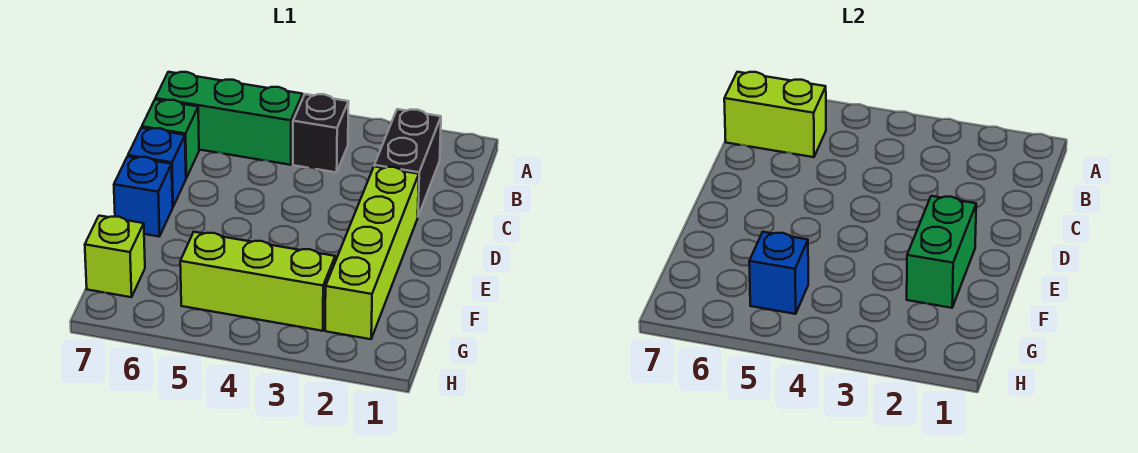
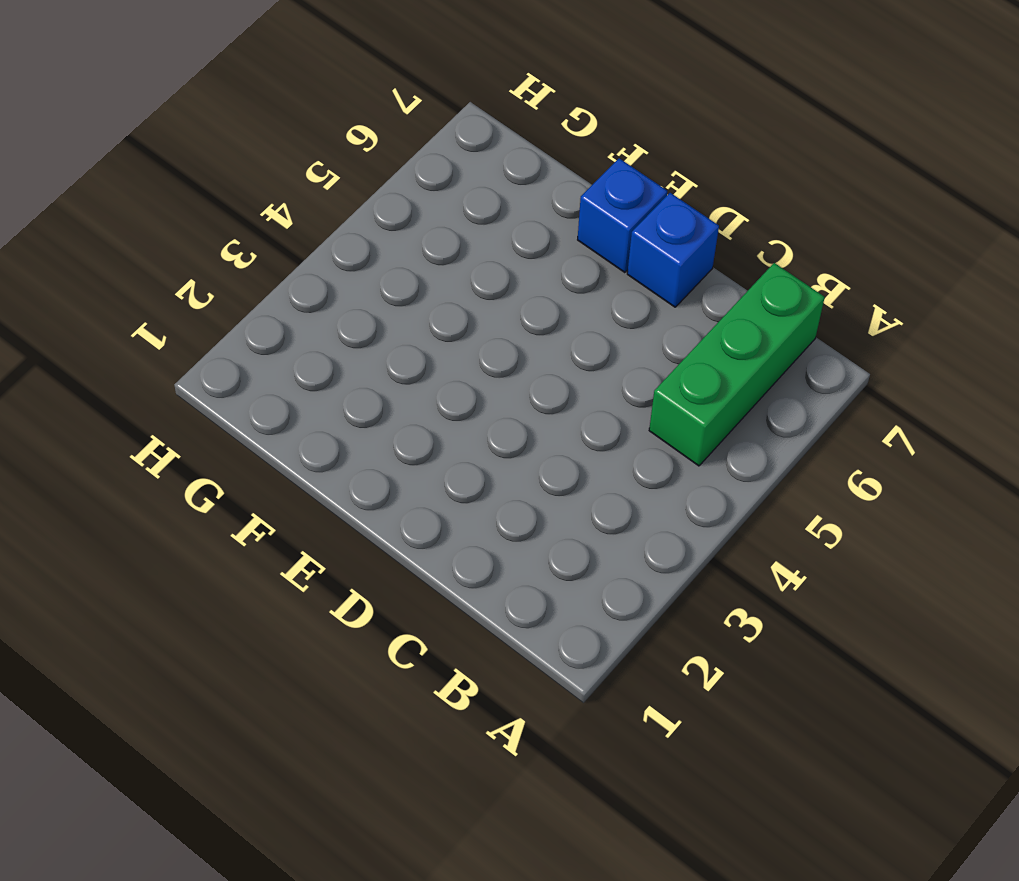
none -> black brick B2:C2 level 1
none -> black brick B4 level 1
none -> green brick C7 level 1

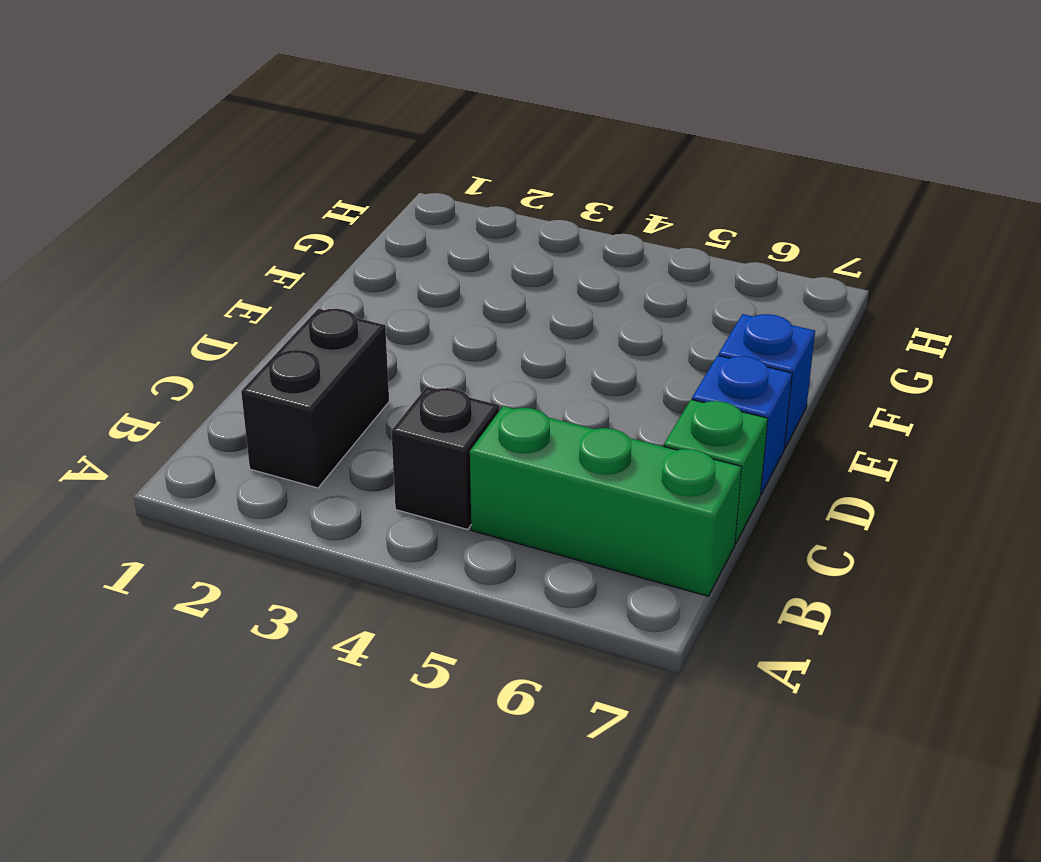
none -> lime brick D2:G2 level 1
none -> lime brick G3:G5 level 1
none -> lime brick G7 level 1

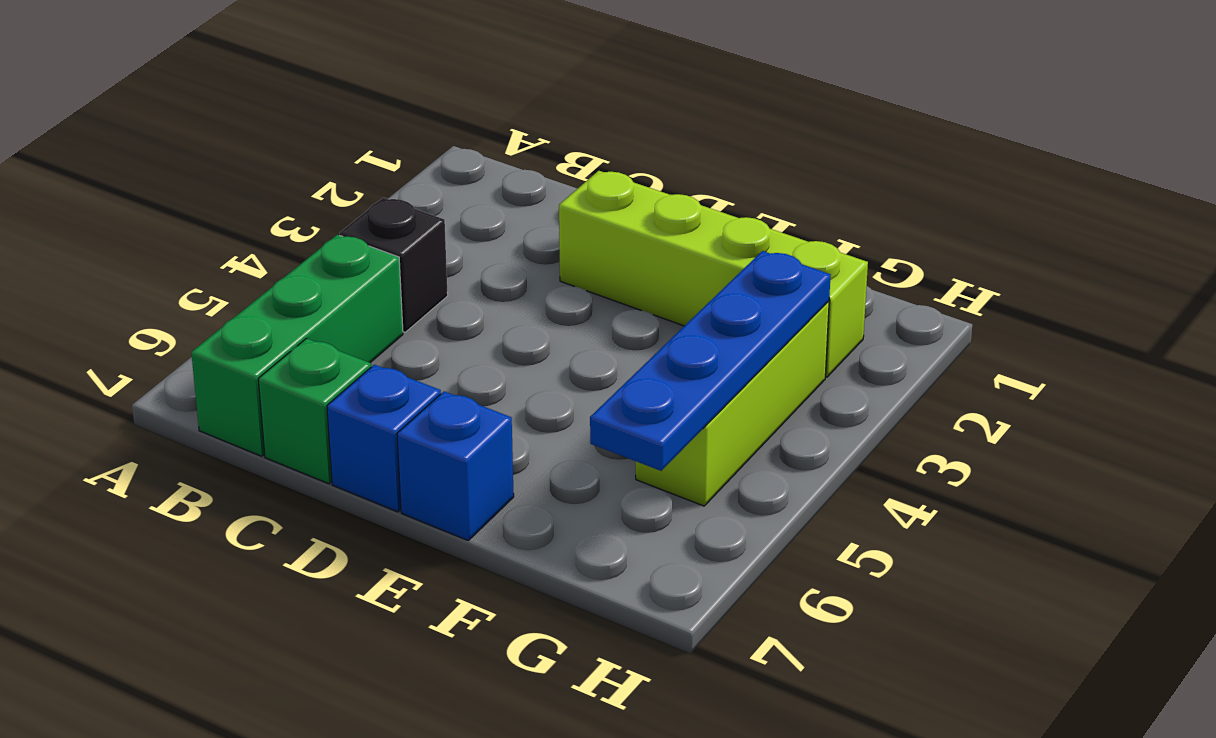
blue plate G3:G6 level 2 -> blue brick G5 level 2
none -> black brick B2:C2 level 1
none -> lime brick G7 level 1
none -> lime brick B6:B7 level 2

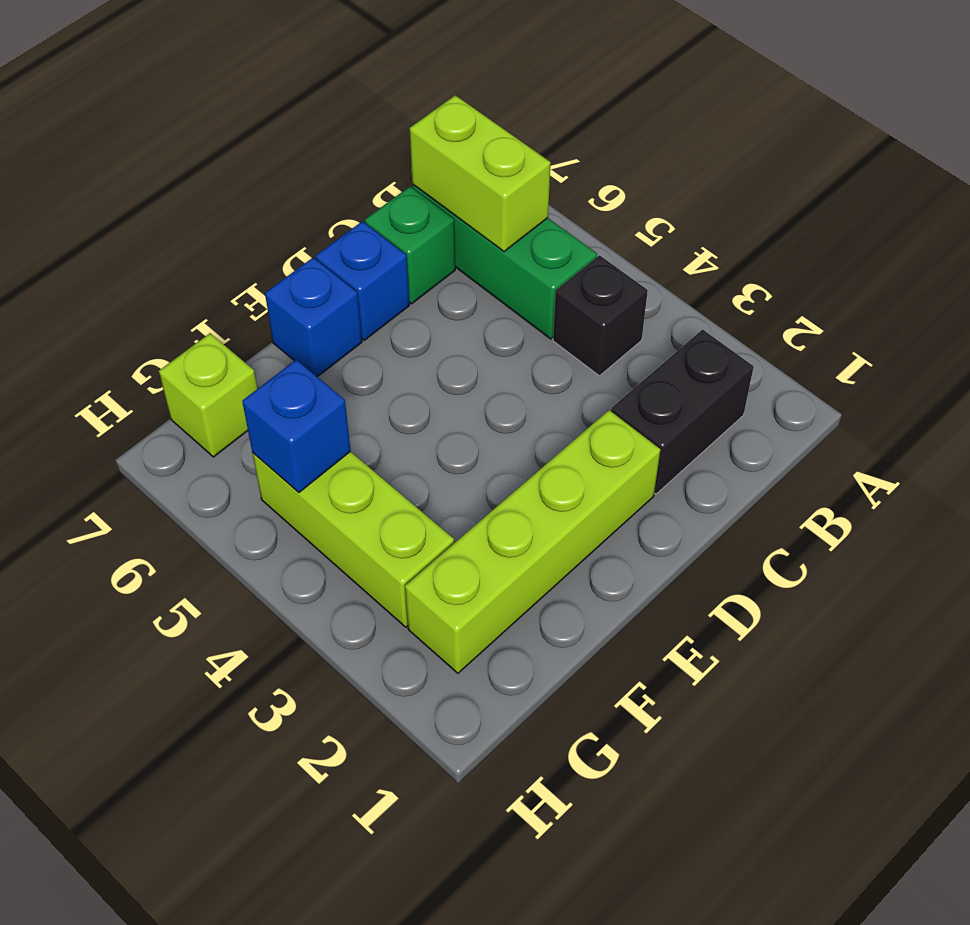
none -> green brick E2:F2 level 2

